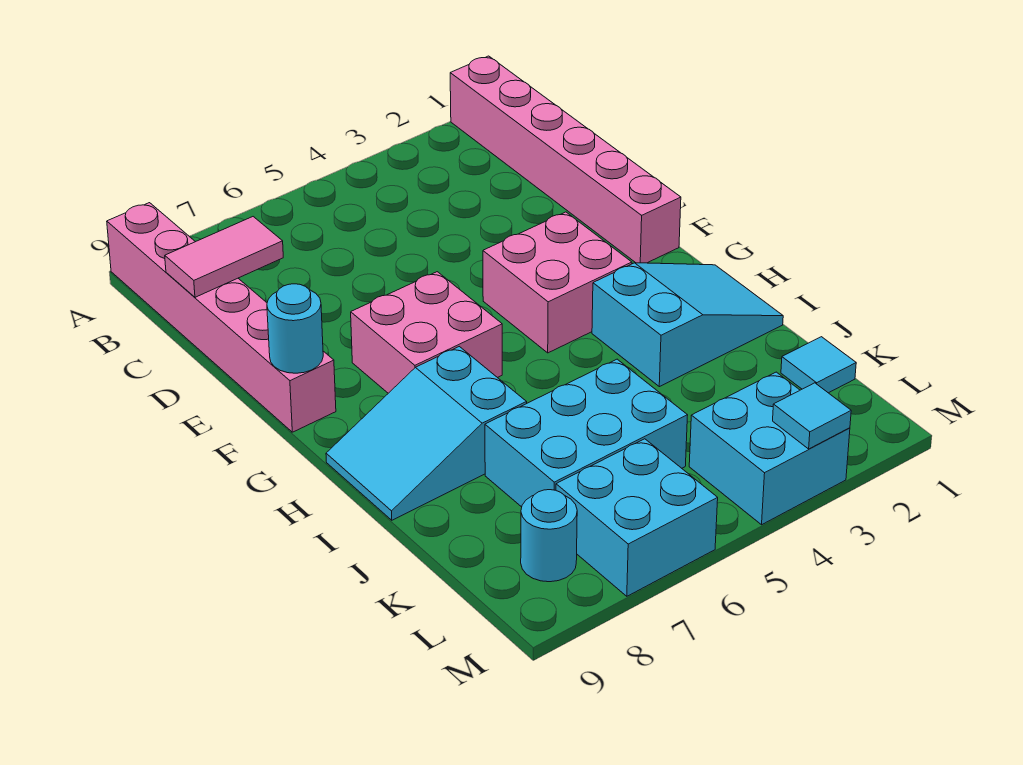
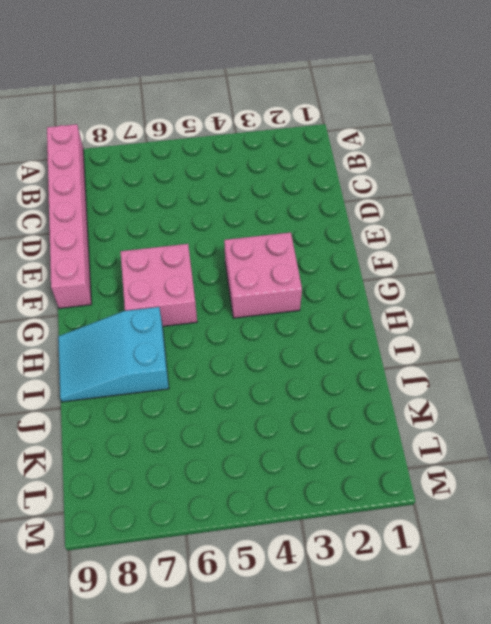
none -> pink brick A1:F1 level 1
none -> cyan slope H1:I3 level 1 top 3
none -> cyan brick J5:K7 level 1

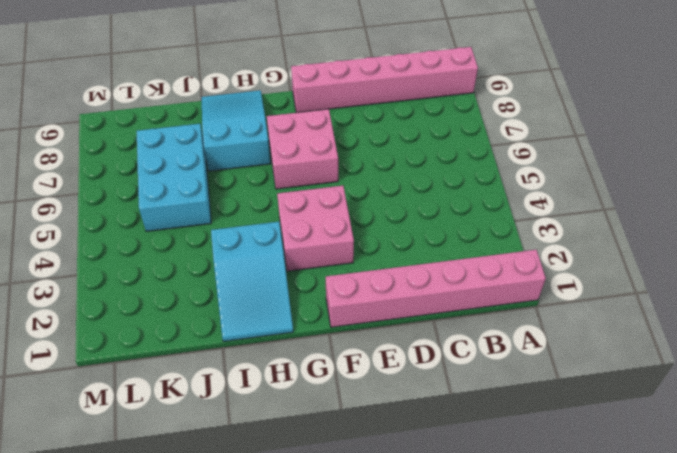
none -> cyan tile K1 level 1
none -> cyan brick L3:M4 level 1
none -> cyan brick L6:M7 level 1

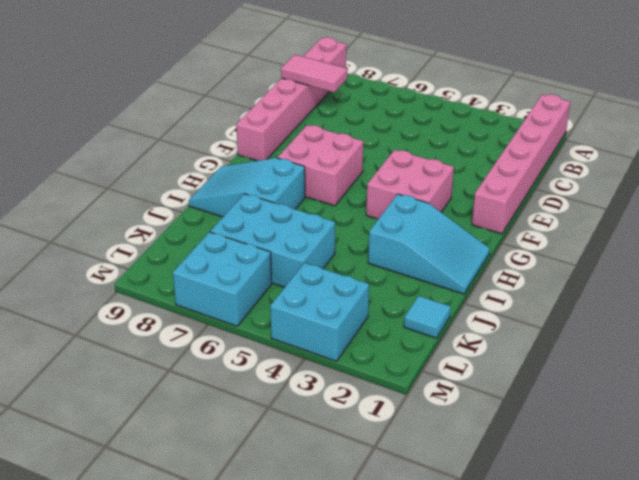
none -> cyan round brick L8 level 1
none -> cyan round brick F9 level 2
none -> cyan tile M3 level 2

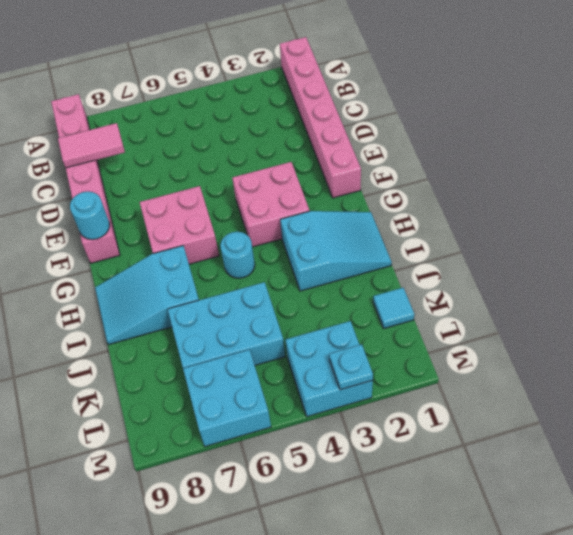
cyan round brick H5 level 1 -> cyan round brick L8 level 1
cyan plate M3 level 2 -> cyan tile M3 level 2

